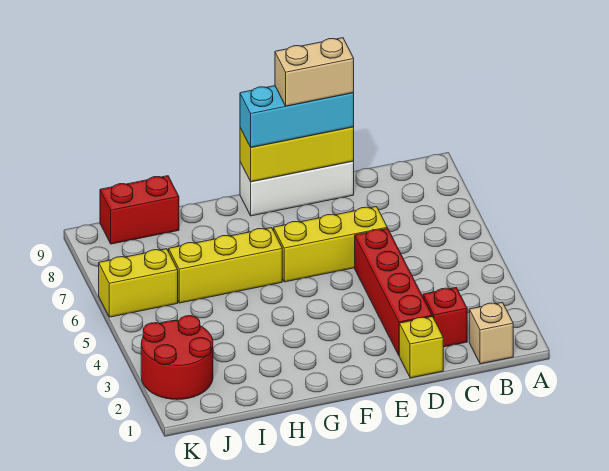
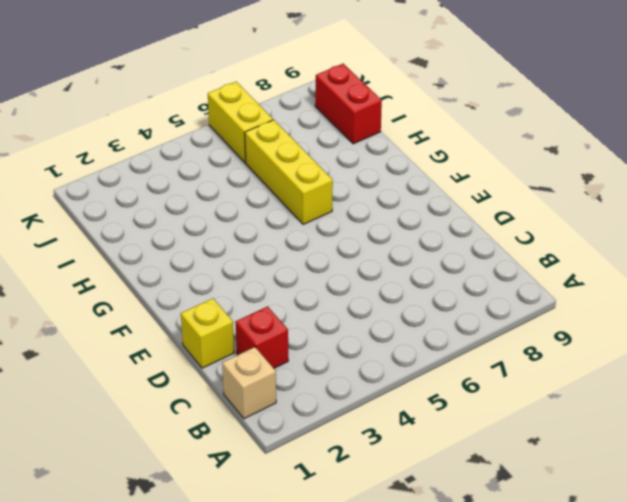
none -> red brick D2:D5 level 1
none -> yellow brick D6:F6 level 1
none -> white brick D9:F9 level 1

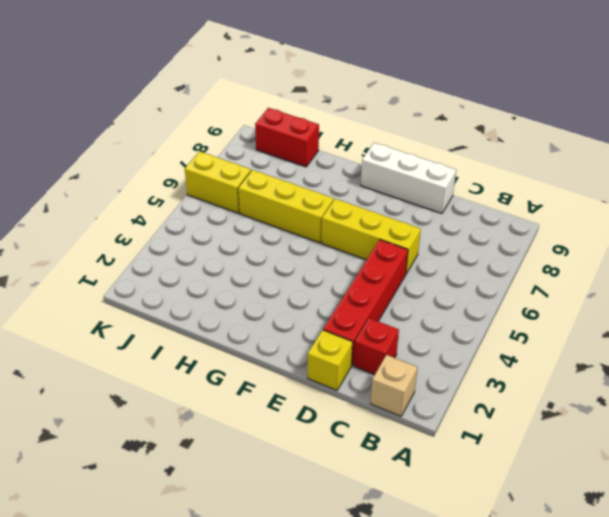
none -> red round brick J2:K3 level 1
none -> yellow brick D9:F9 level 2
none -> cyan brick D9:F9 level 3

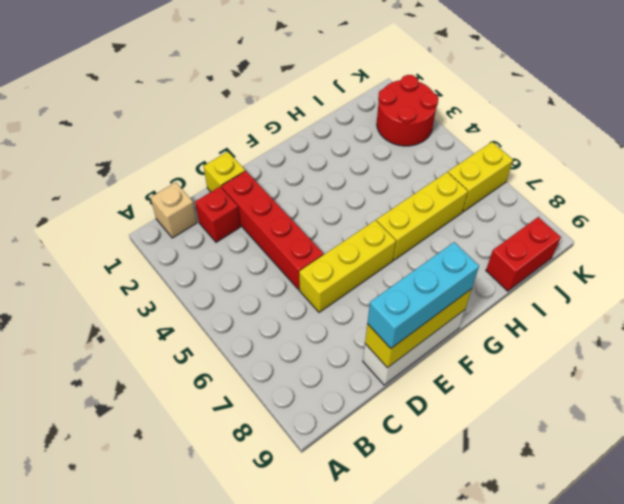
none -> tan brick D9:E9 level 4

